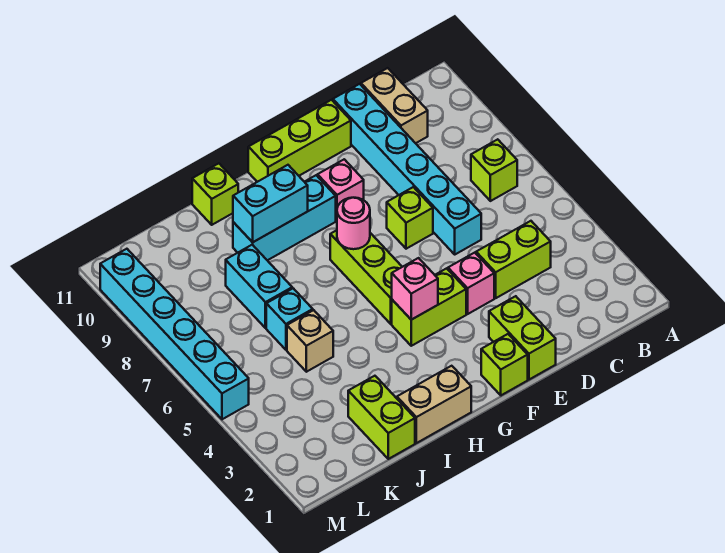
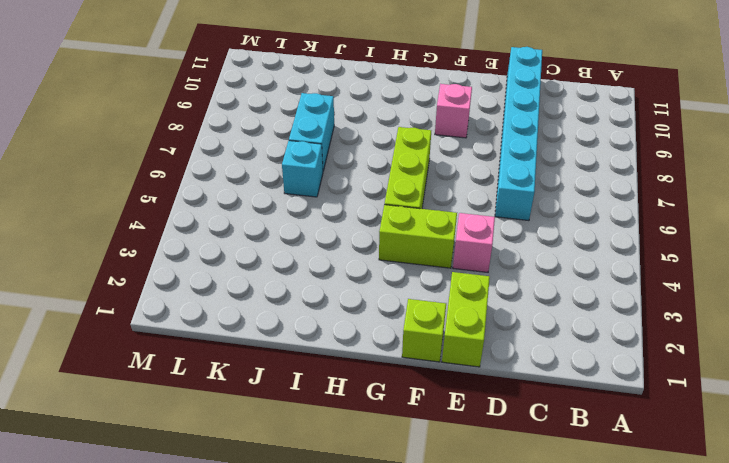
none -> lime brick B7 level 1
none -> lime brick C4:D4 level 1
none -> tan brick C10:C11 level 1

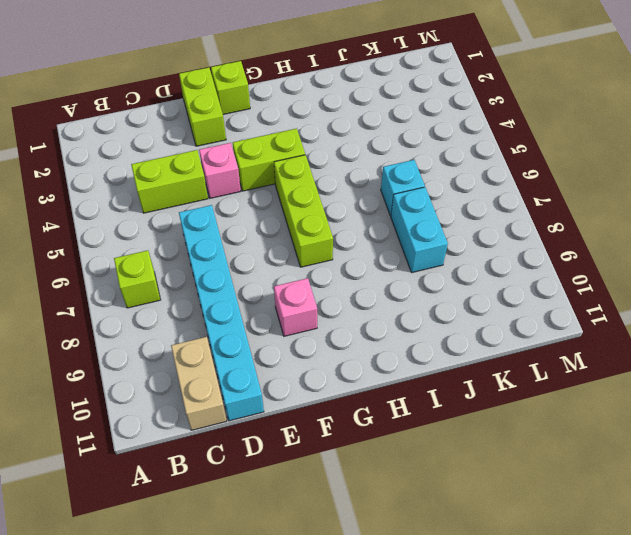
none -> lime brick E7 level 1
none -> lime brick E11:G11 level 1
none -> cyan brick G9:I9 level 1

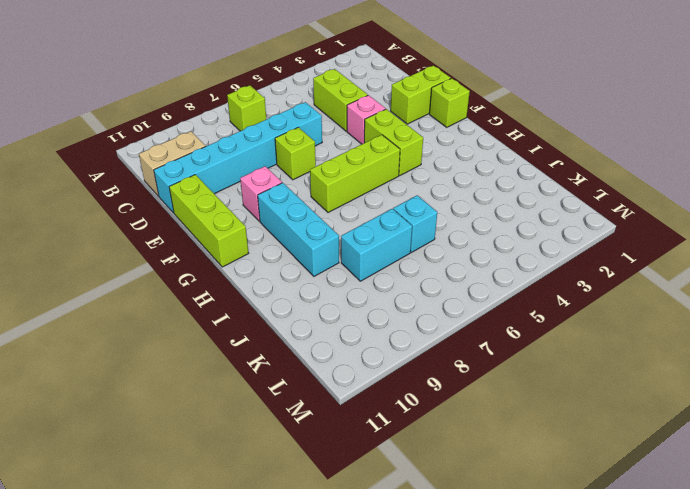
none -> tan brick H1:I1 level 1
none -> lime brick I11 level 1
none -> lime brick J1:J2 level 1

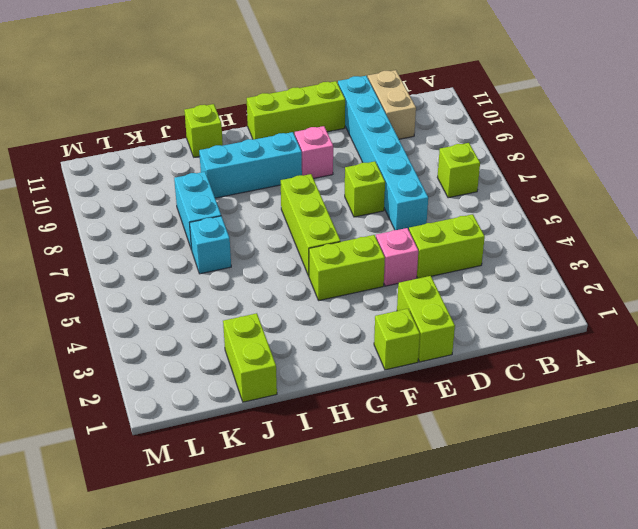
none -> tan brick H1:I1 level 1
none -> tan brick J5 level 1
none -> cyan brick M5:M10 level 1

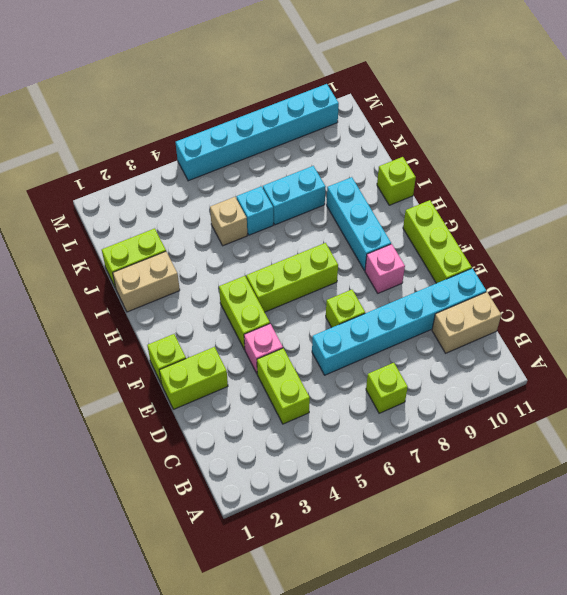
tan brick I1:I2 level 1 -> tan brick H1:I1 level 1
none -> pink brick G4 level 2
none -> pink round brick G7 level 2
none -> cyan brick H9:I9 level 2

